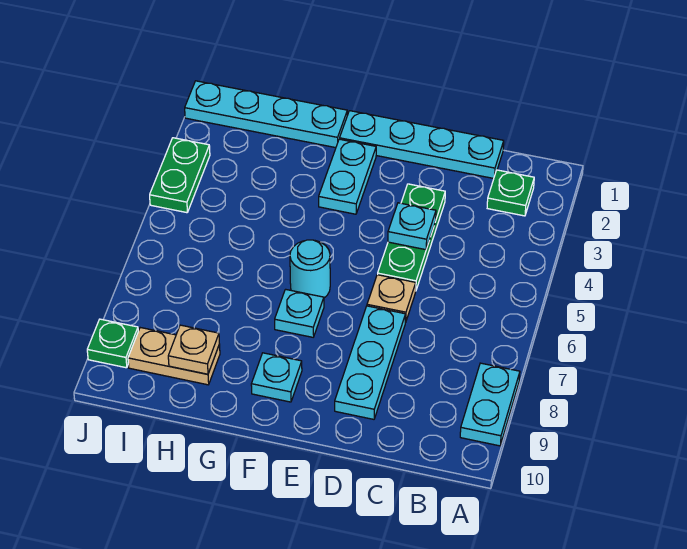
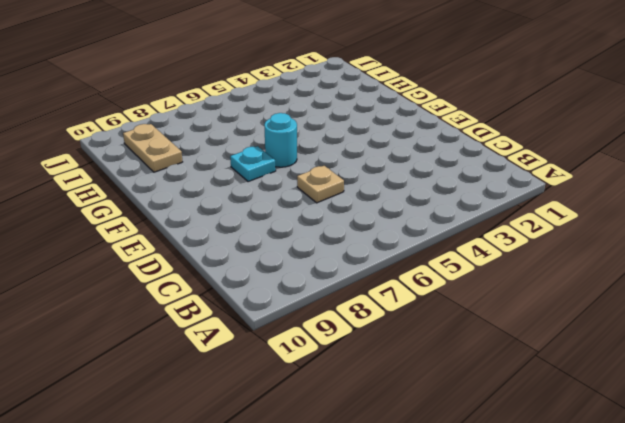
none -> cyan plate A8:A9 level 1
none -> green plate B2 level 1
none -> cyan plate C1:F1 level 1

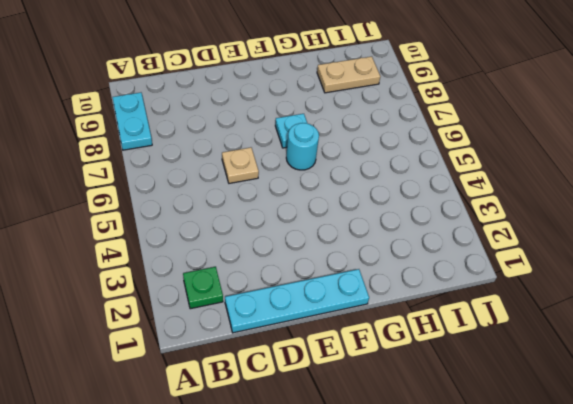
none -> green plate D3:D5 level 1
none -> cyan plate D7:D9 level 1
none -> cyan plate F2:F3 level 1

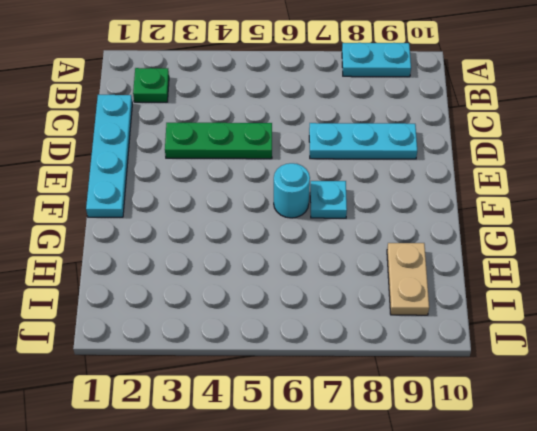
none -> tan plate D6 level 1
none -> cyan plate F2:F3 level 1
none -> cyan plate F9 level 1

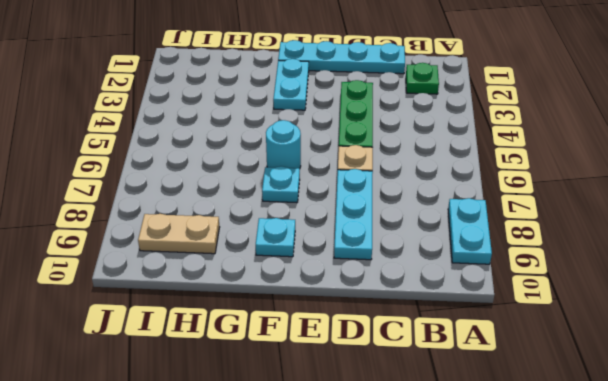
none -> cyan plate G1:J1 level 1
none -> green plate J3:J4 level 1
none -> green plate J9 level 1

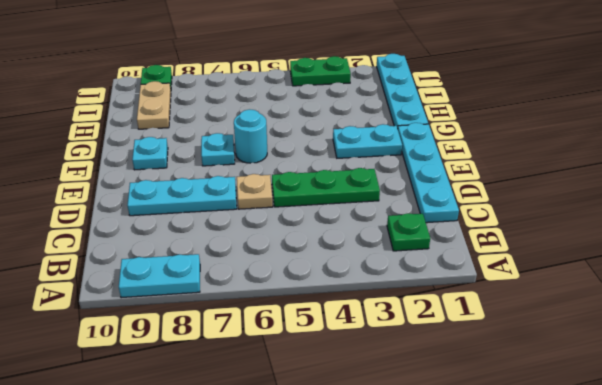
none -> cyan plate D4 level 2
none -> tan plate H9 level 2

